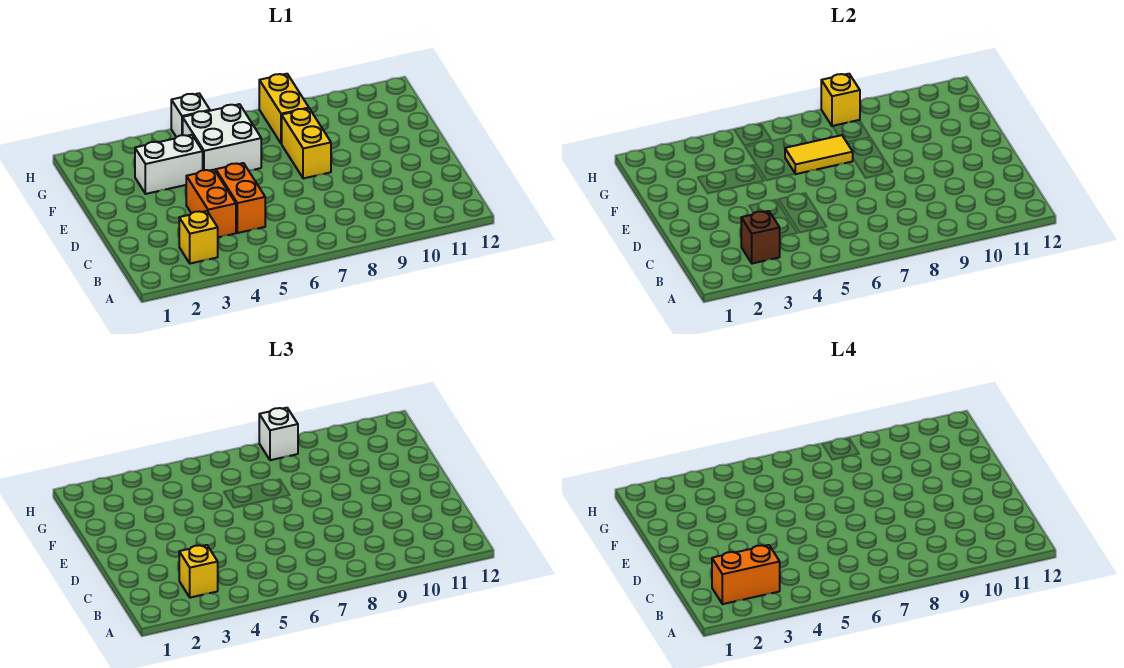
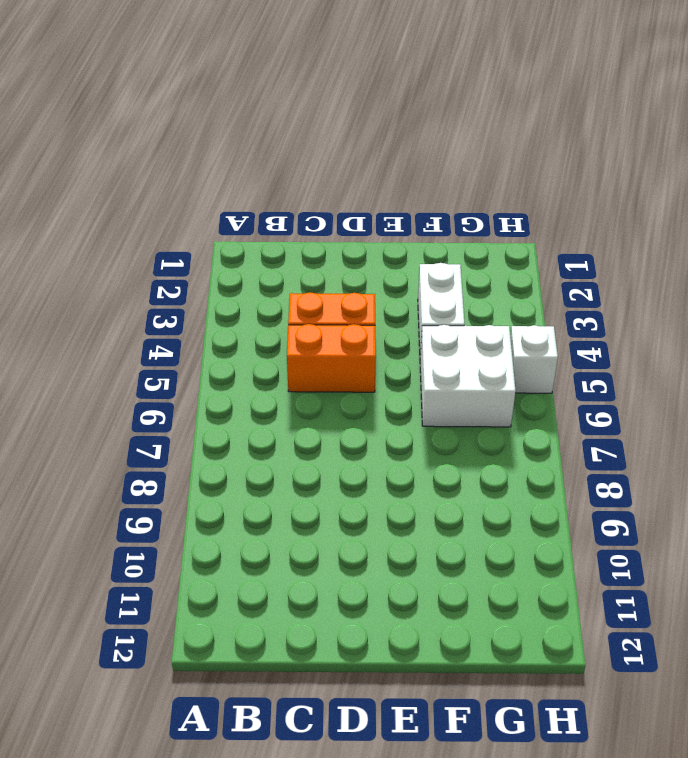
none -> yellow brick B3 level 1
none -> yellow brick E8:F8 level 1
none -> yellow brick G8:H8 level 1

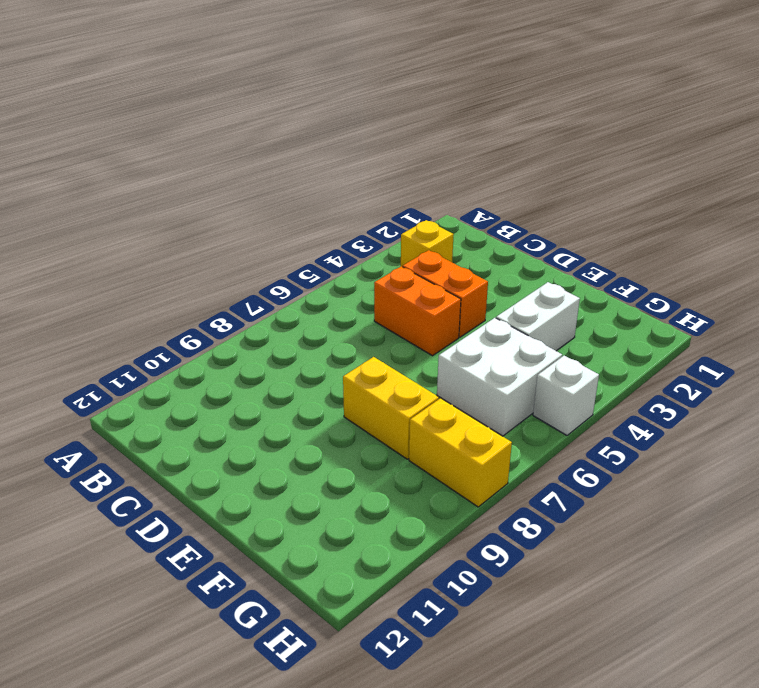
none -> brown brick B3 level 2
none -> yellow tile F6:F7 level 2
none -> yellow brick H8 level 2

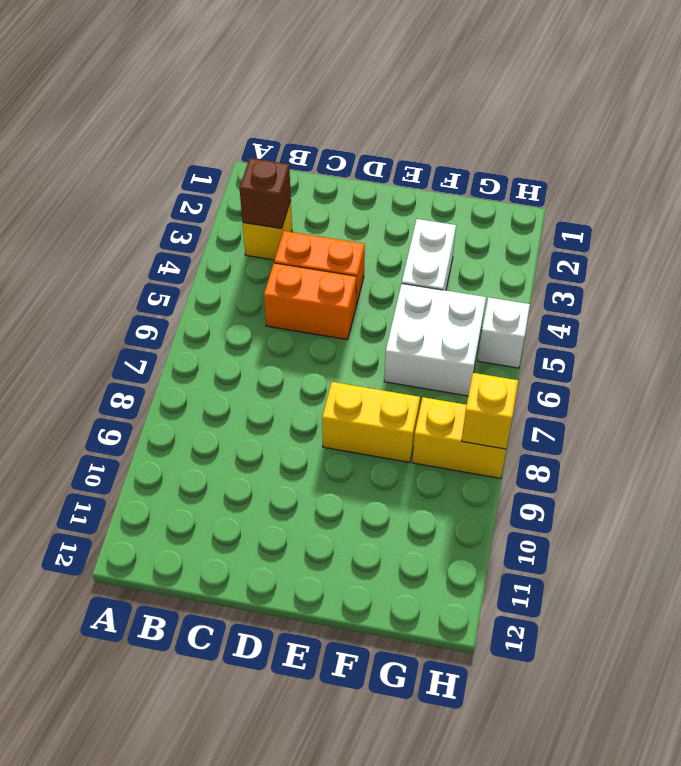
none -> yellow tile F6:F7 level 2
none -> yellow brick B3 level 3
none -> white brick H8 level 3

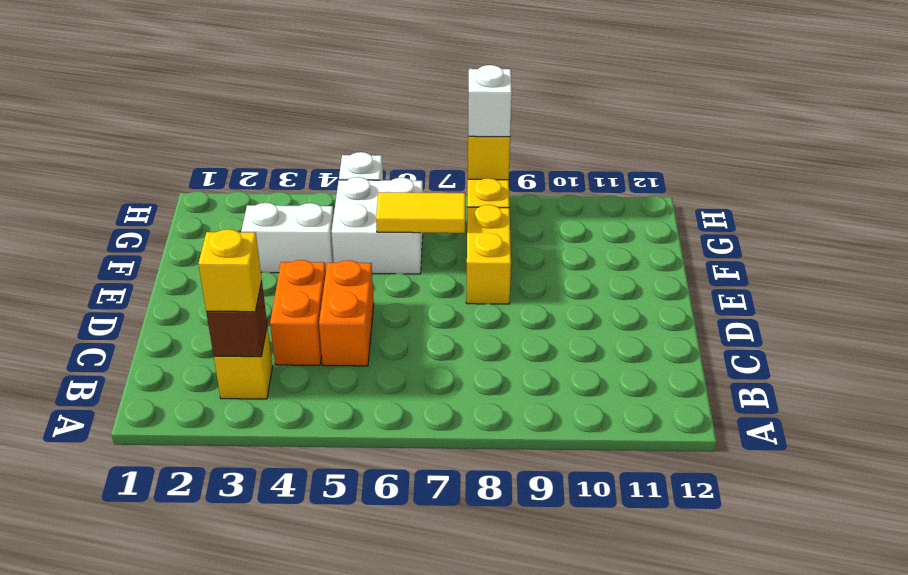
none -> orange brick B2:B3 level 4

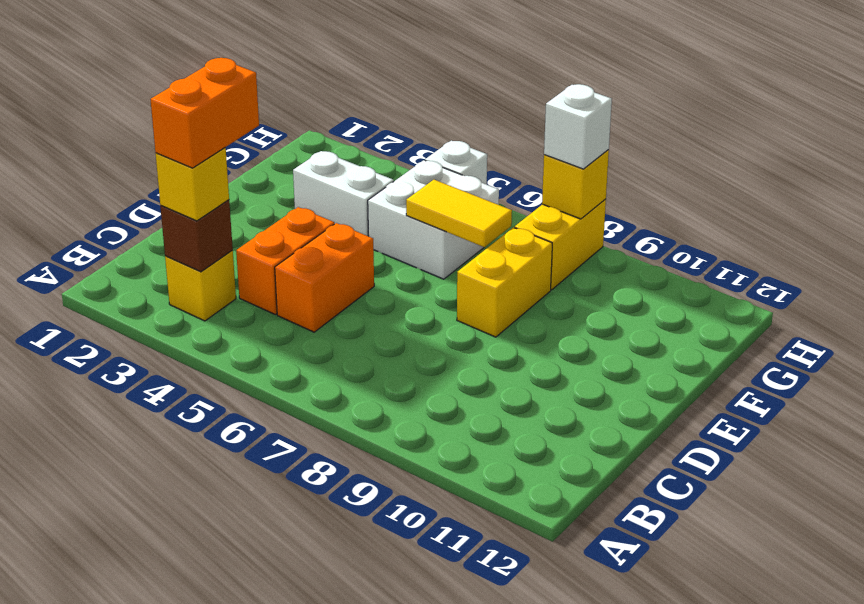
orange brick B3:C3 level 4 -> orange brick B2:B3 level 4

